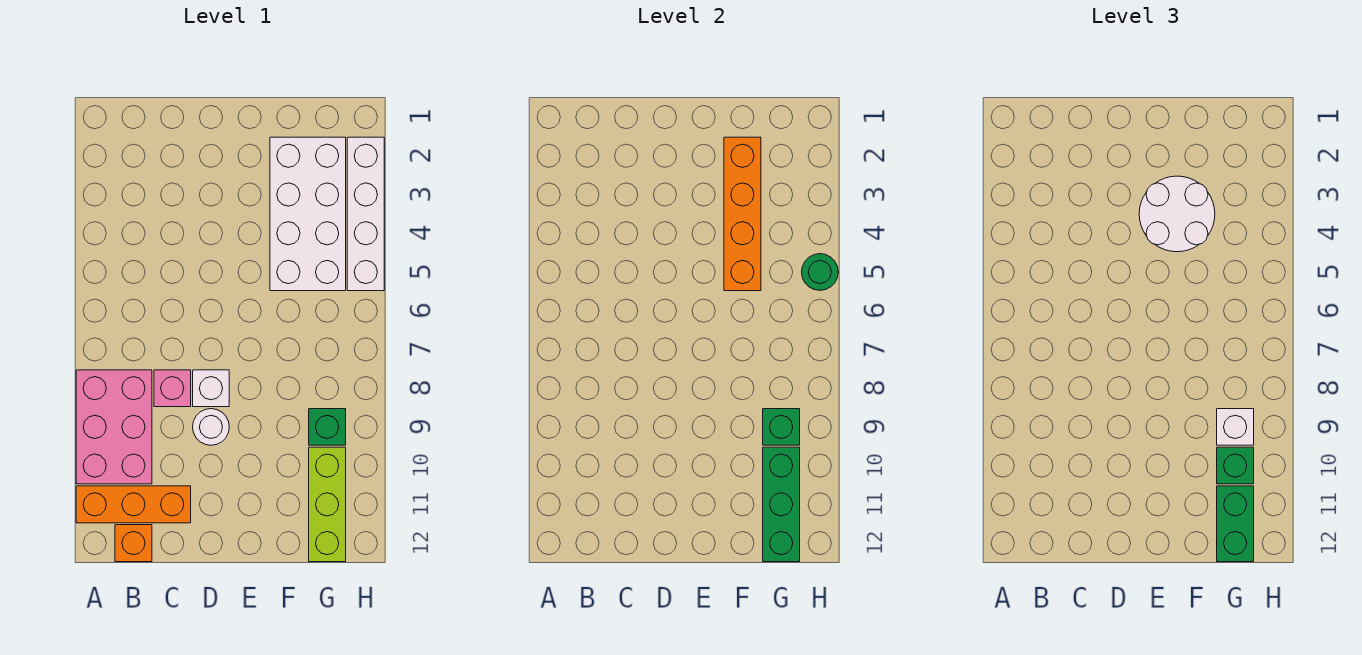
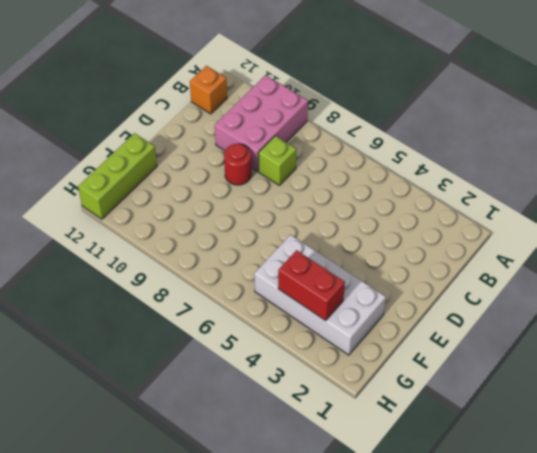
pink brick A9:C10 level 1 -> pink brick A8:B10 level 1
lime brick C8 level 1 -> pink brick C8 level 1
red round brick D9 level 1 -> white round brick D9 level 1
lime brick F12:H12 level 1 -> lime brick G10:G12 level 1
red brick G3:G4 level 2 -> none
none -> orange brick A11:C11 level 1
none -> white brick D8 level 1
none -> green brick G9 level 1

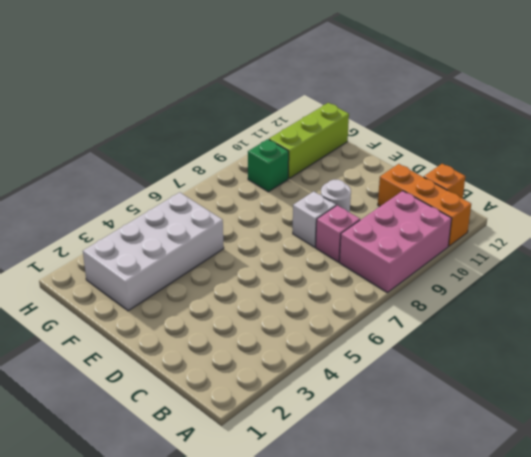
none -> white brick H2:H5 level 1
none -> orange brick F2:F5 level 2
none -> green brick G9 level 2

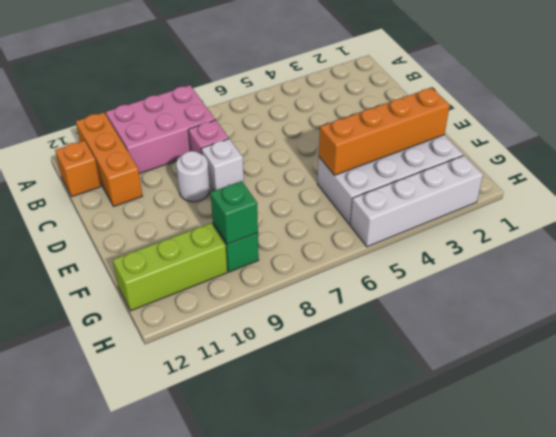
none -> green brick G10:G12 level 2
none -> green round brick H5 level 2
none -> white round brick E3:F4 level 3

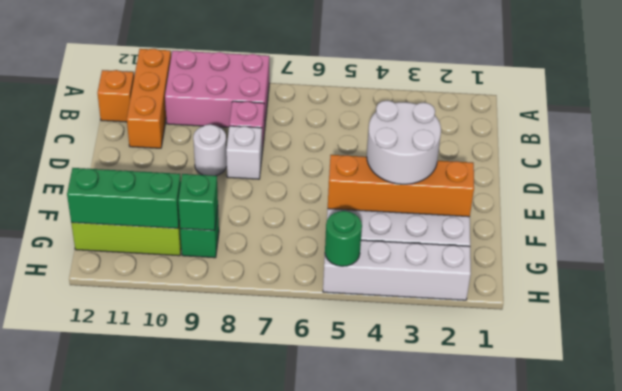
none -> white brick G9 level 3
none -> green brick G10 level 3
none -> green brick G11:G12 level 3

